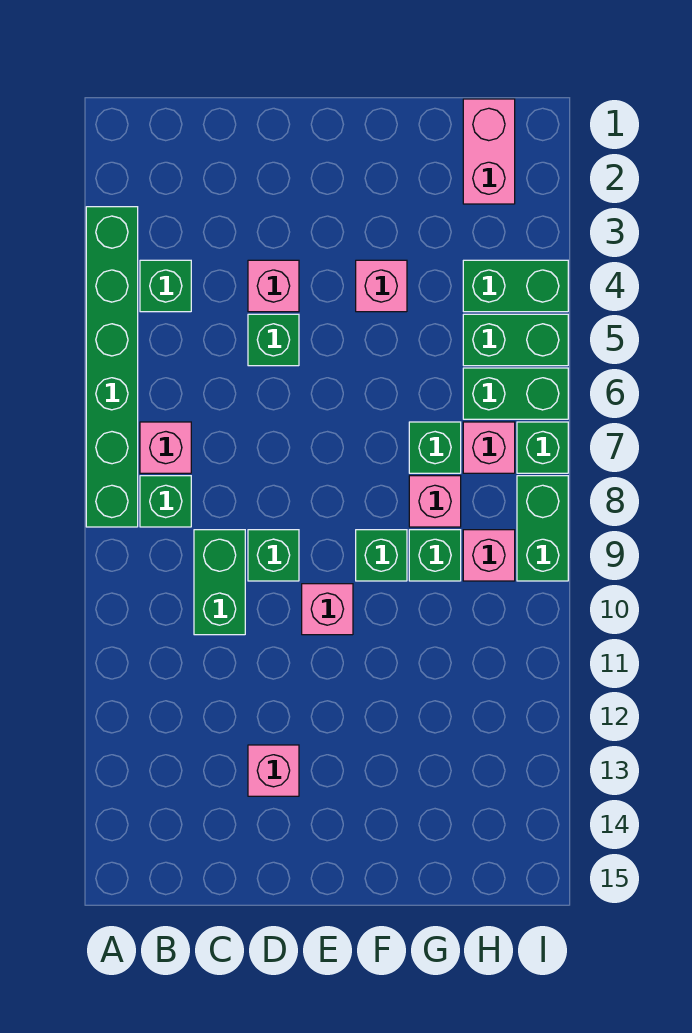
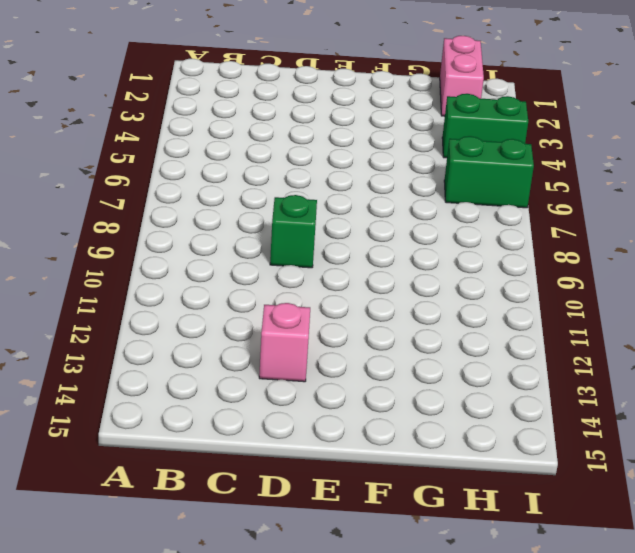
none -> green brick A3:A8 level 1
none -> green brick B4 level 1
none -> pink brick B7 level 1

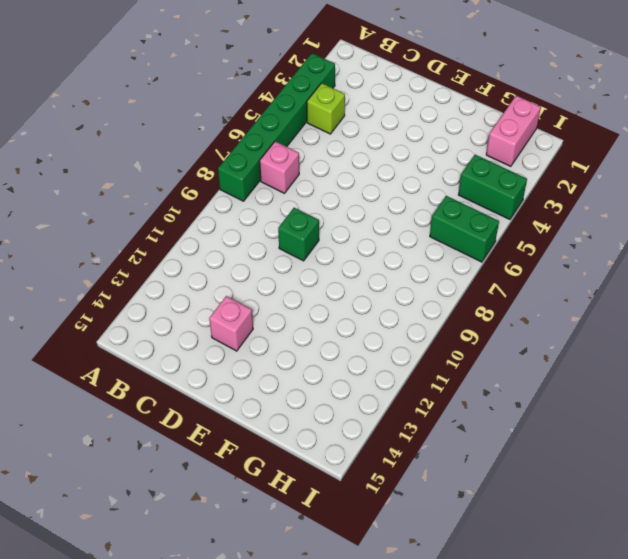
lime brick B4 level 1 -> green brick B4 level 1
none -> green brick B8 level 1
none -> green brick C9:C10 level 1
none -> pink brick D4 level 1

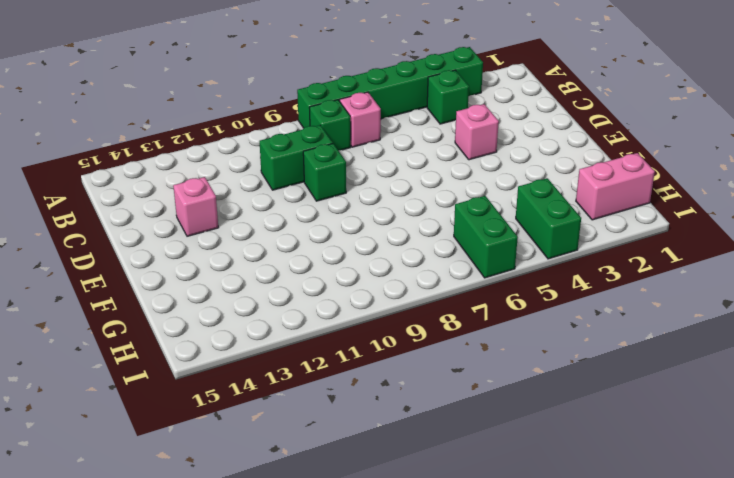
none -> green brick D5 level 1
none -> pink brick E10 level 1
none -> pink brick F4 level 1

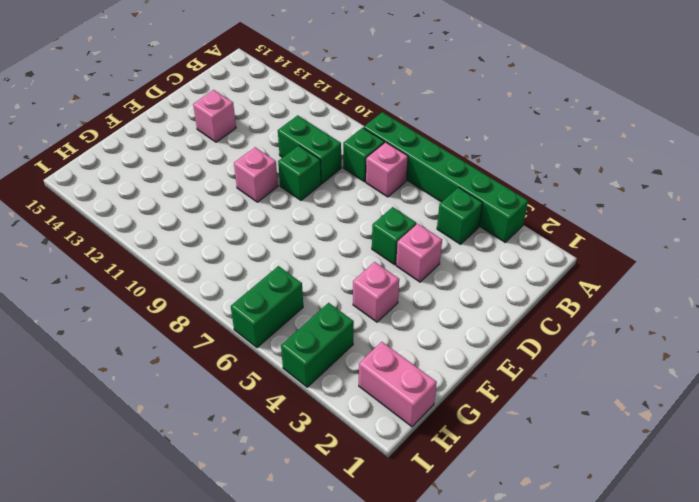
none -> green brick F9 level 1
none -> green brick G7 level 1
none -> pink brick G8 level 1

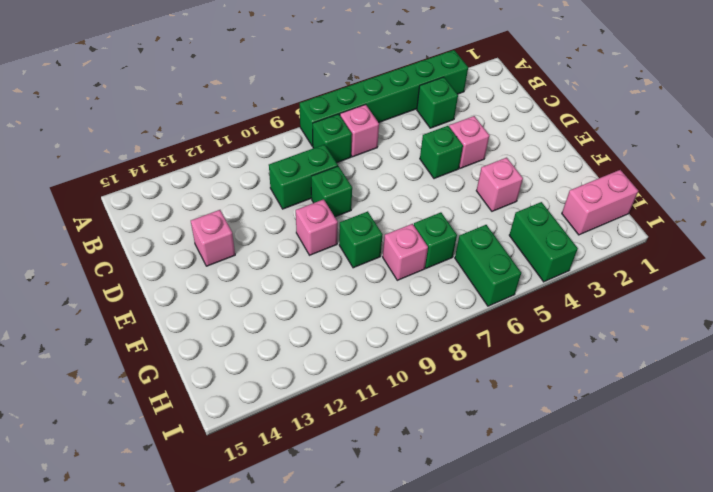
none -> green brick G9 level 1
none -> green brick H5:I5 level 1
none -> pink brick H7 level 1

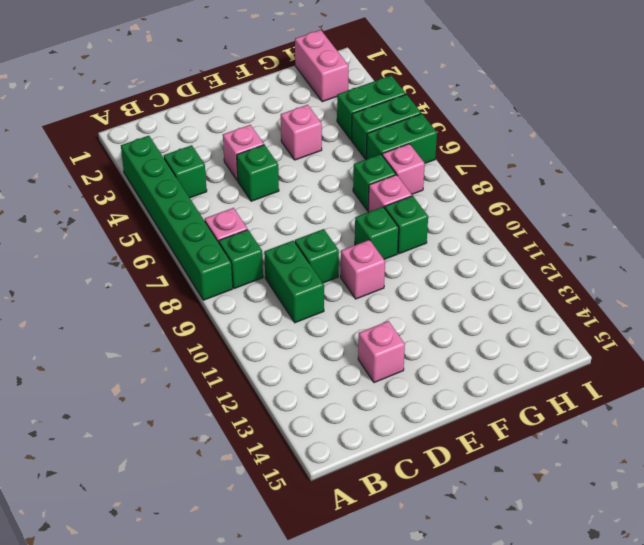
none -> pink brick H9 level 1
none -> green brick I7 level 1
none -> green brick I8:I9 level 1

